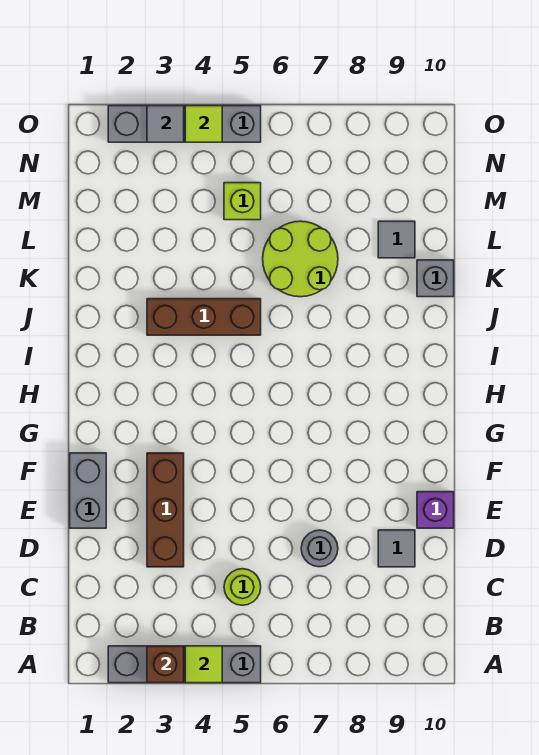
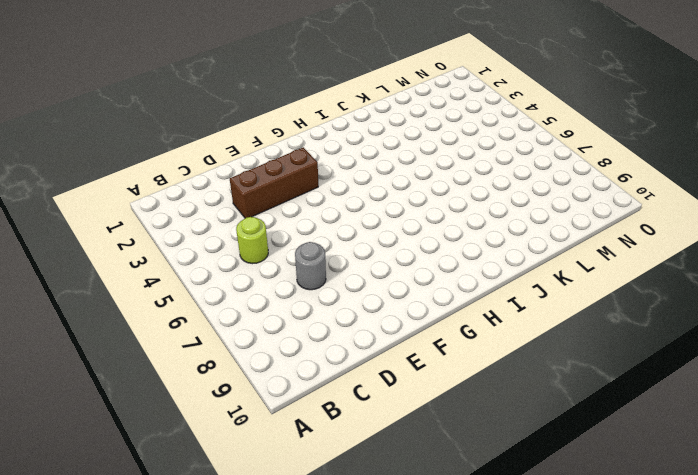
none -> grey brick A2:A5 level 1
none -> grey tile D9 level 1
none -> grey brick E1:F1 level 1

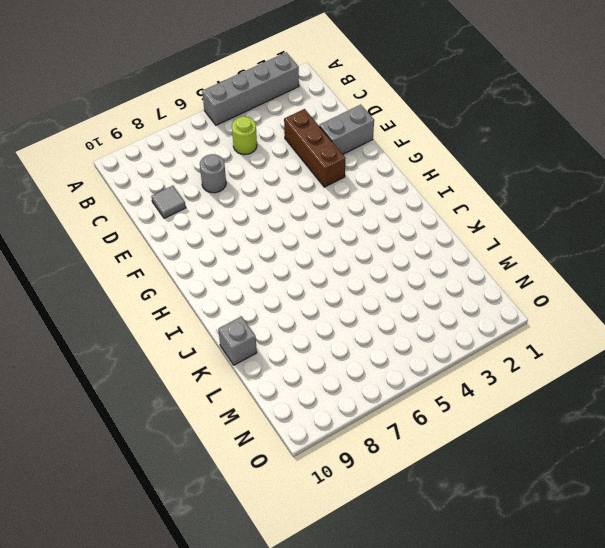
grey brick E1:E2 level 1 -> grey brick E1:F1 level 1
none -> purple brick E10 level 1
none -> brown brick J3:J5 level 1
none -> lime round brick K6:L7 level 1

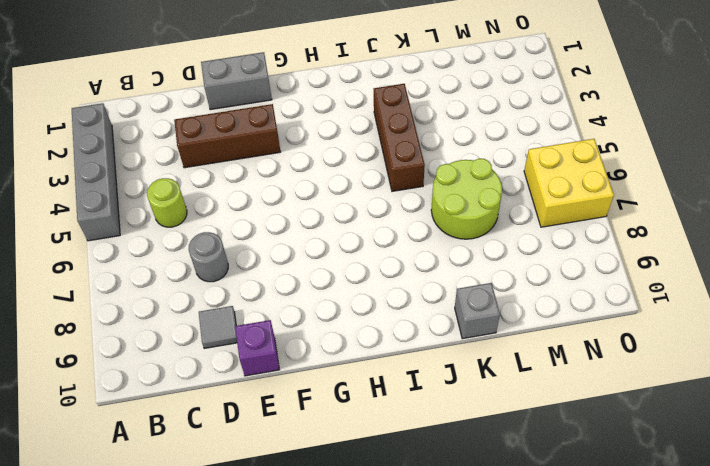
yellow brick N6:O7 level 1 -> none
none -> grey tile L9 level 1
none -> lime brick M5 level 1
none -> grey brick O2:O5 level 1

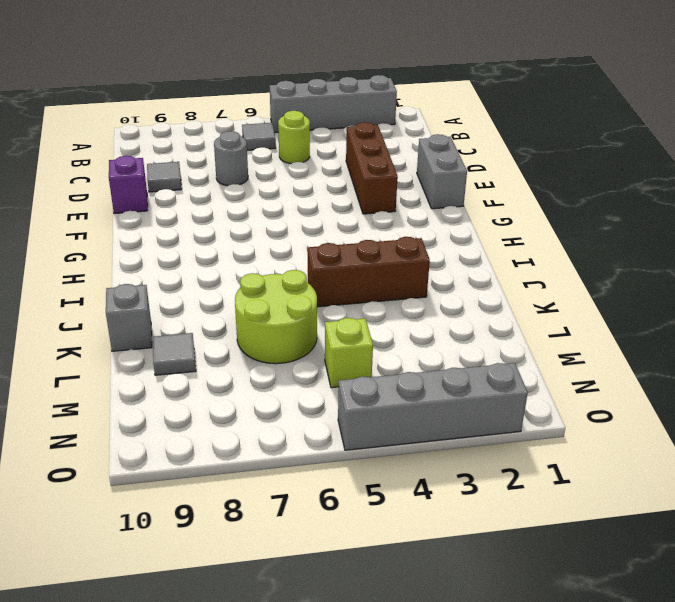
grey tile B6 level 1 -> grey tile O3 level 2
none -> brown brick A3 level 2
none -> lime tile A4 level 2
none -> lime tile O4 level 2

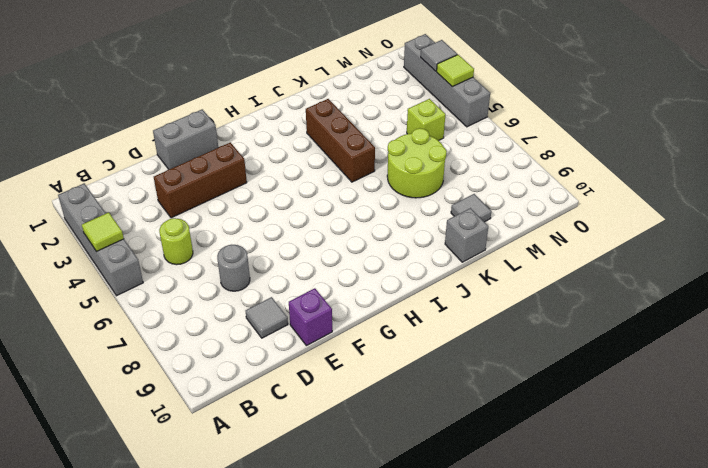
none -> brown brick A3 level 2

